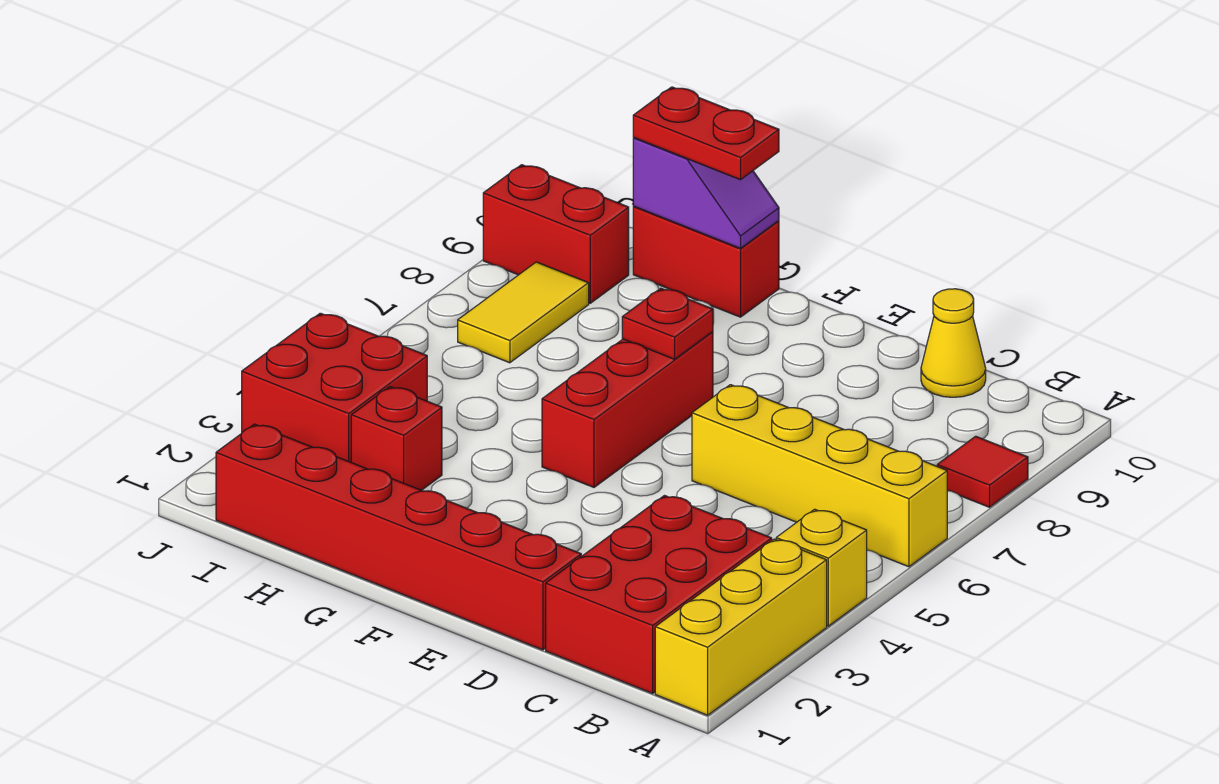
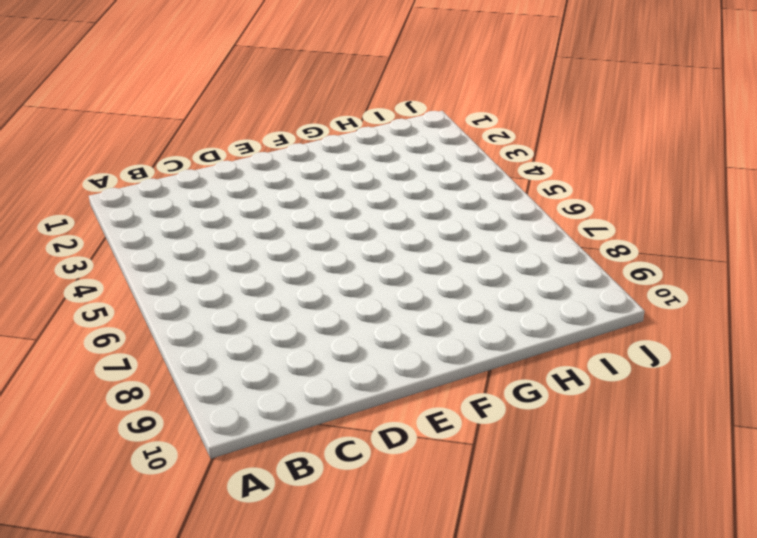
none -> yellow brick A1:A3 level 1
none -> yellow brick A4 level 1
none -> yellow brick A6:D6 level 1

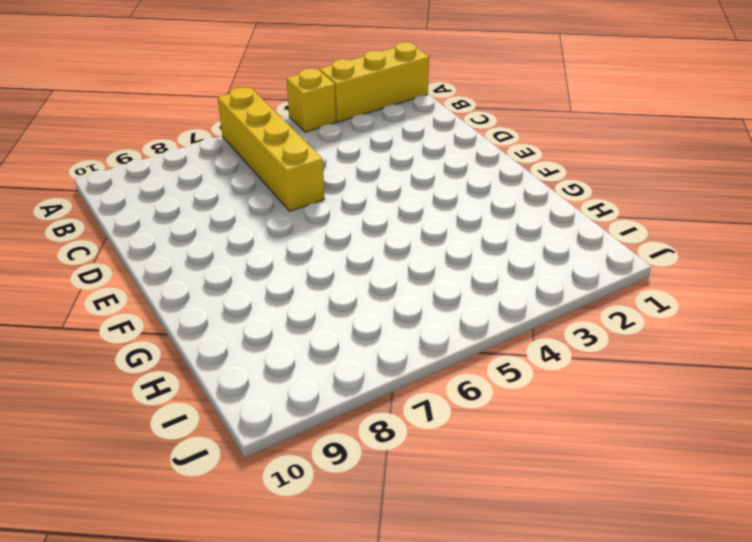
none -> red tile A8 level 1
none -> red brick B1:C3 level 1
none -> yellow cone C10 level 1

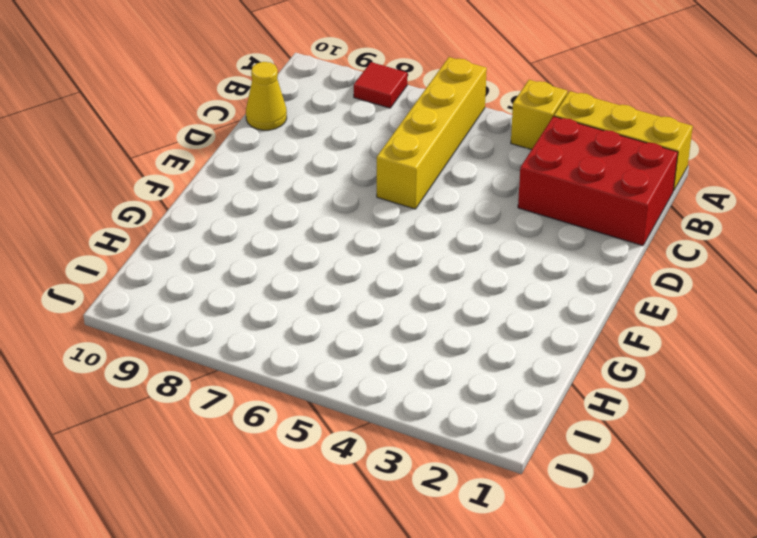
none -> red brick D1:I1 level 1
none -> red brick F5:F7 level 1
none -> red brick G10:H10 level 1

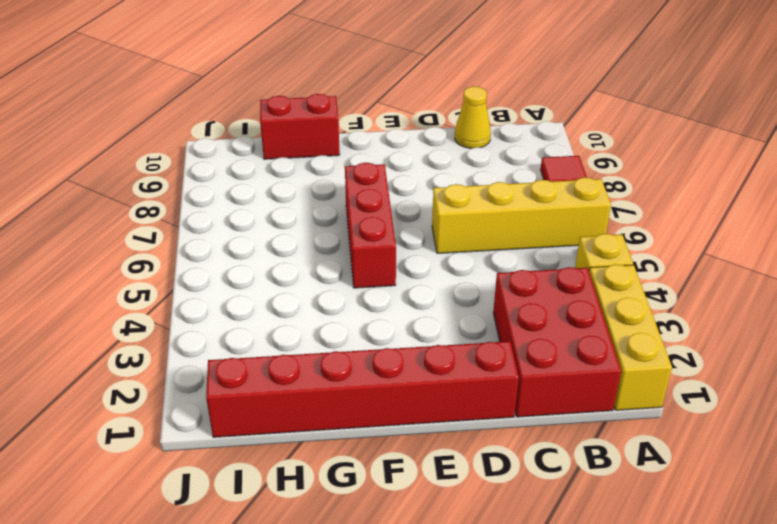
none -> red brick H3 level 1
none -> red brick I3:J4 level 1
none -> yellow tile I7:I8 level 1

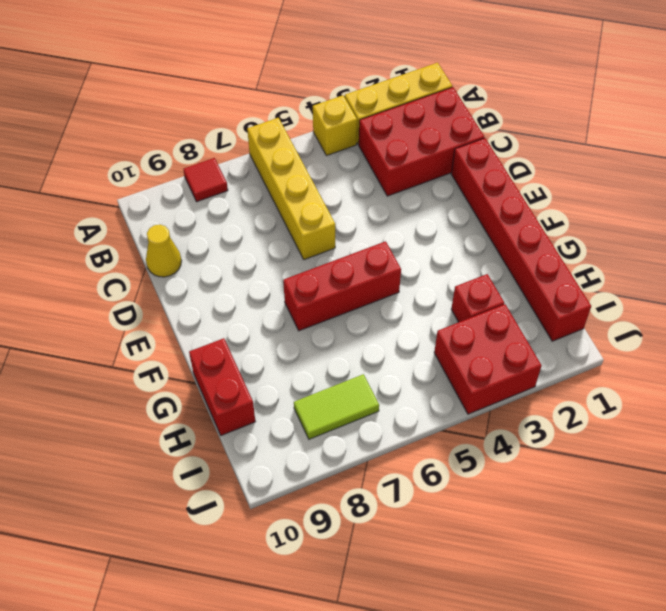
lime tile I7:I8 level 1 -> yellow tile I7:I8 level 1
none -> red brick I9:J9 level 1
none -> red plate F7 level 2
none -> purple slope G10:H10 level 2 top H

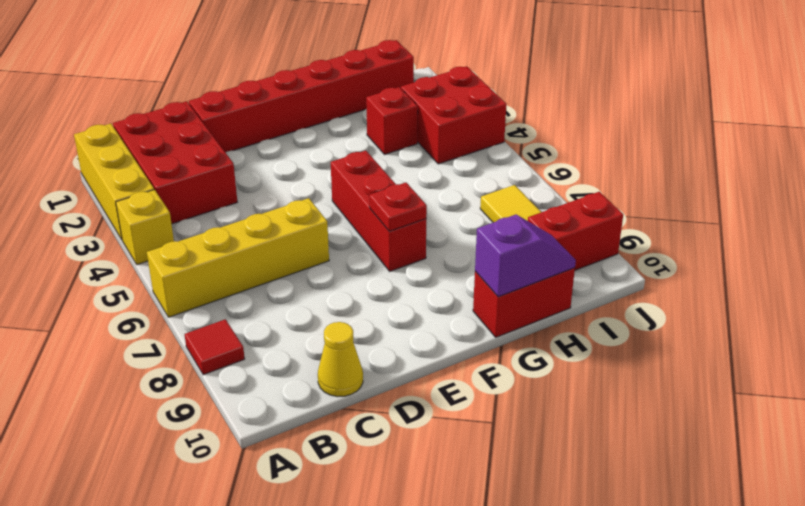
purple slope G10:H10 level 2 top G -> purple slope G10:H10 level 2 top H
none -> red plate G10:H10 level 3

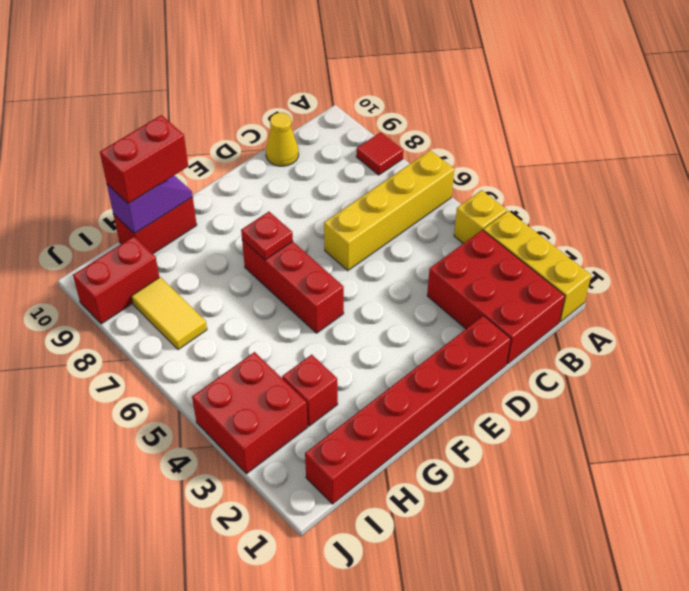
red brick G10:H10 level 3 -> red plate G10:H10 level 3

